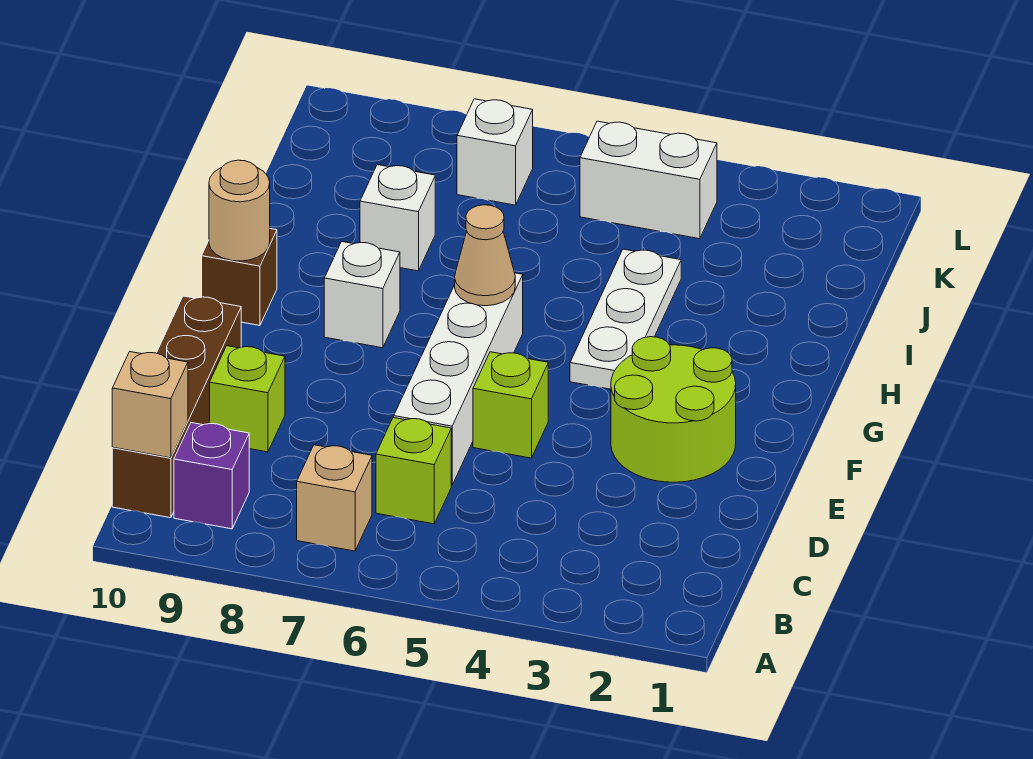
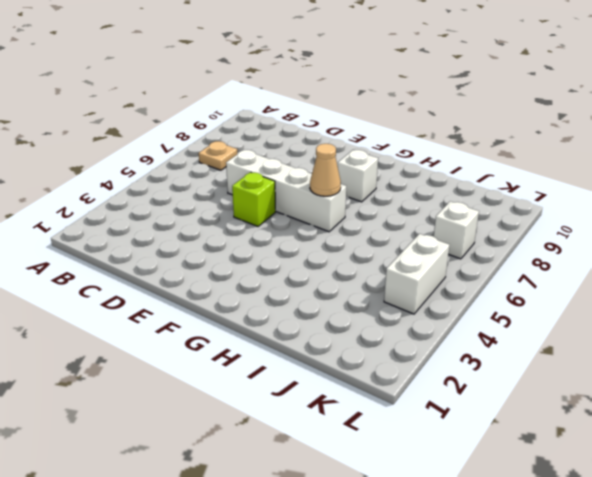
tan plate B7 level 1 -> tan brick B7 level 1
none -> purple brick B9 level 1
none -> brown brick B10:E10 level 1
none -> lime brick C6 level 1

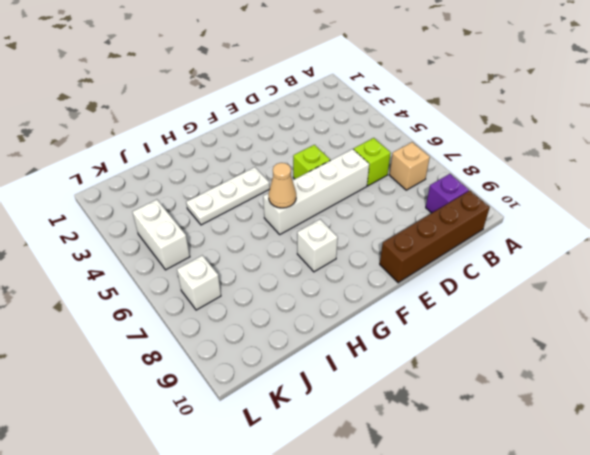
none -> lime brick D9 level 1
none -> lime round brick E2:F3 level 1
none -> brown brick G10 level 1

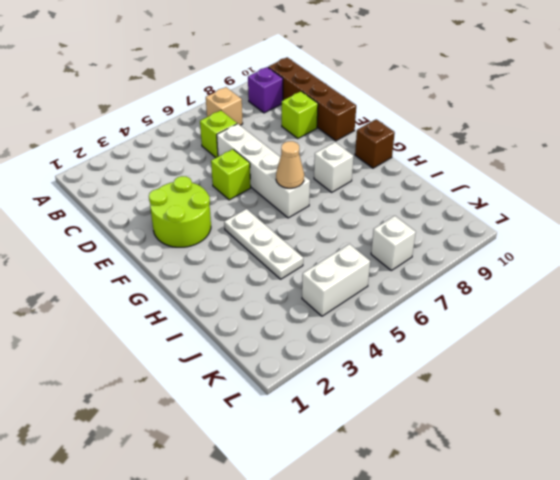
none -> white brick I8 level 1
none -> tan brick B10 level 2
none -> tan round brick G10 level 2

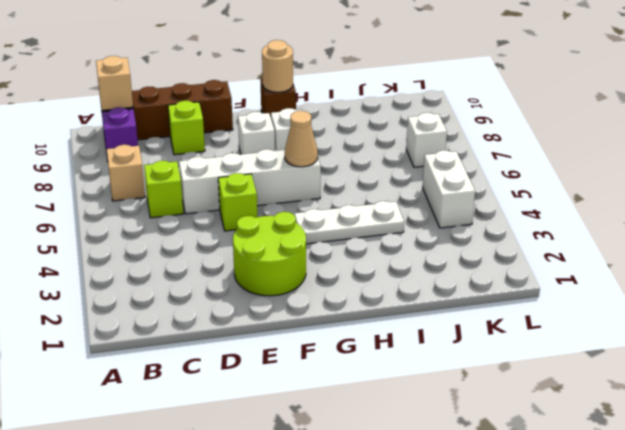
white brick F8 level 1 -> white brick I8 level 1

